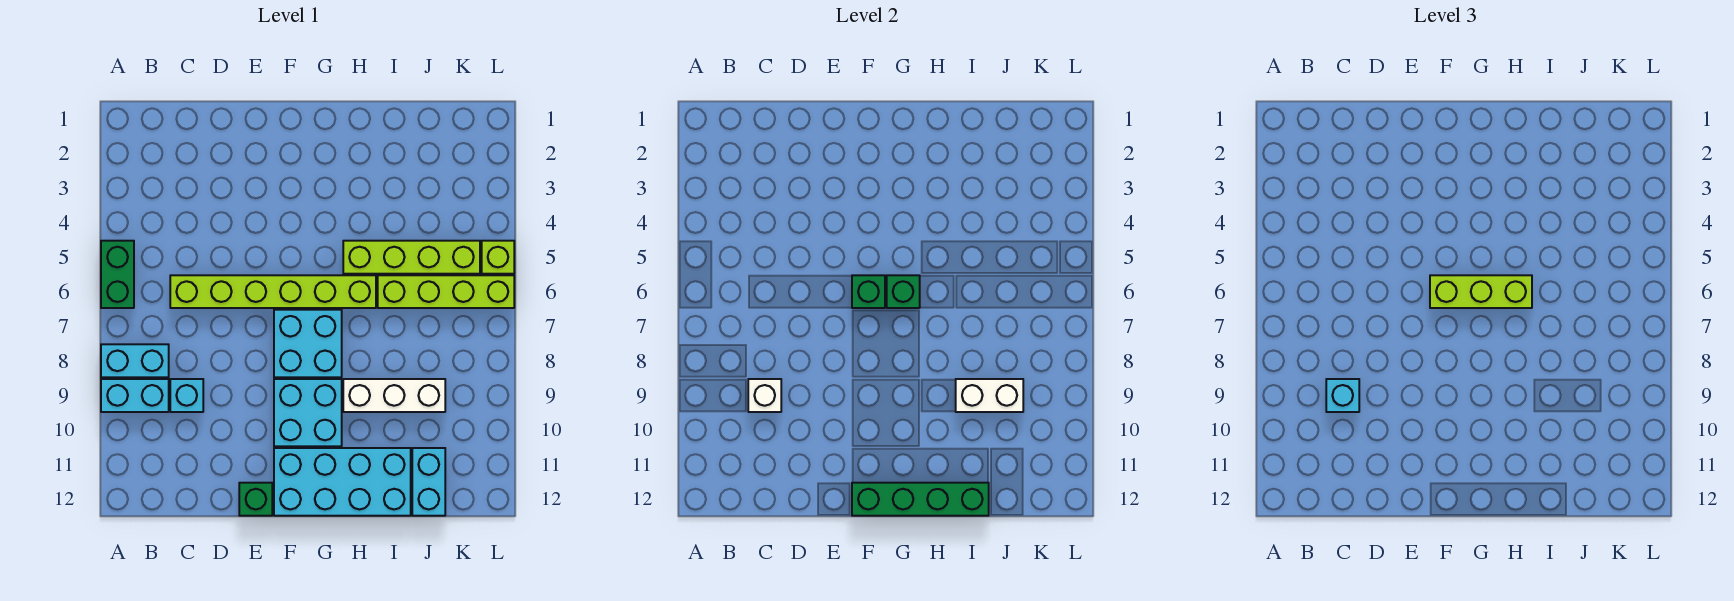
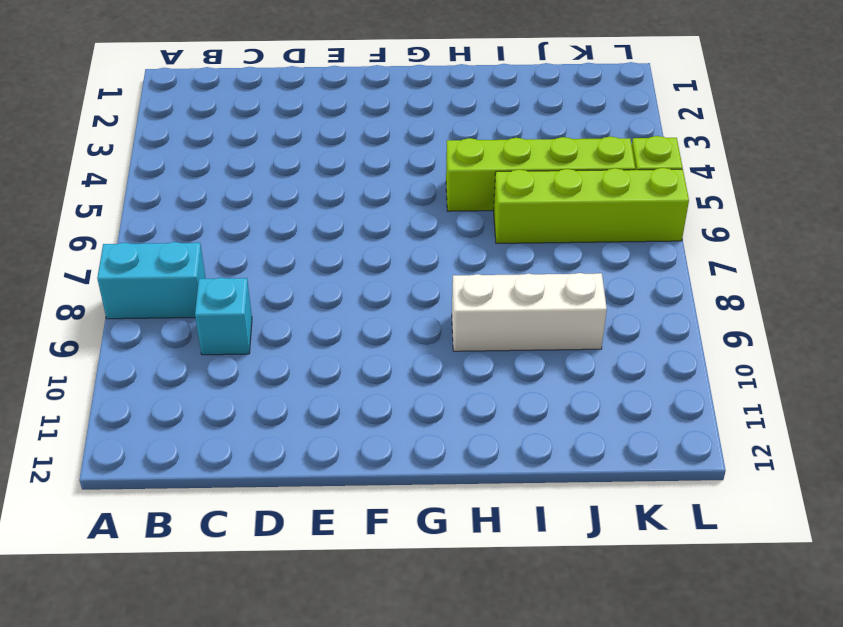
none -> green brick A5:A6 level 1
none -> cyan brick A9:B9 level 1
none -> lime brick C6:H6 level 1

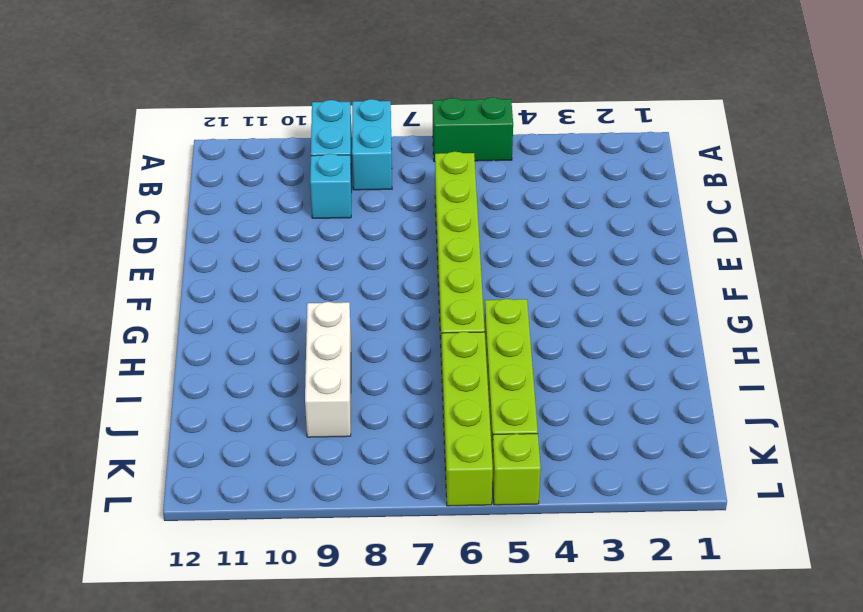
none -> green brick E12 level 1
none -> cyan brick F7:G8 level 1
none -> cyan brick F9:G10 level 1

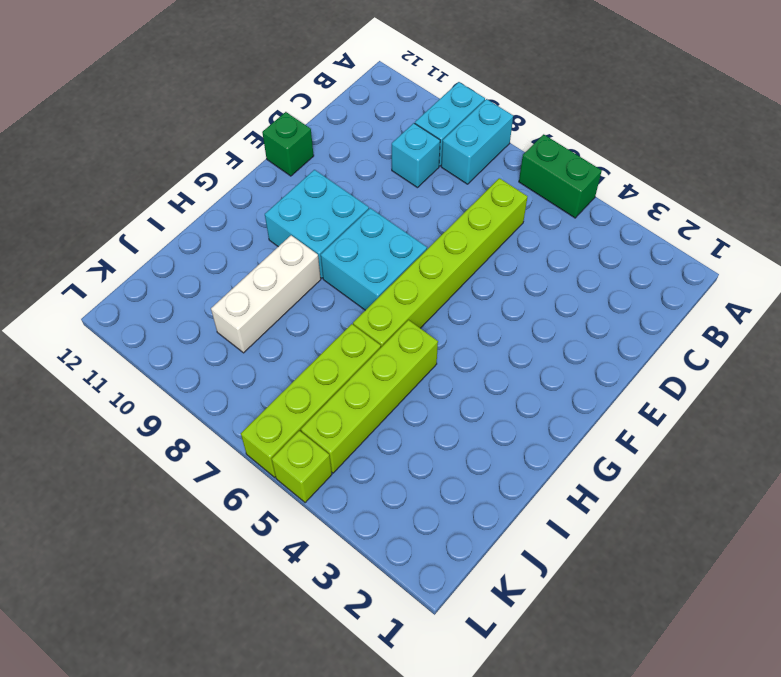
none -> cyan brick F11:I12 level 1
none -> cyan brick J11:J12 level 1
none -> white brick C9 level 2

